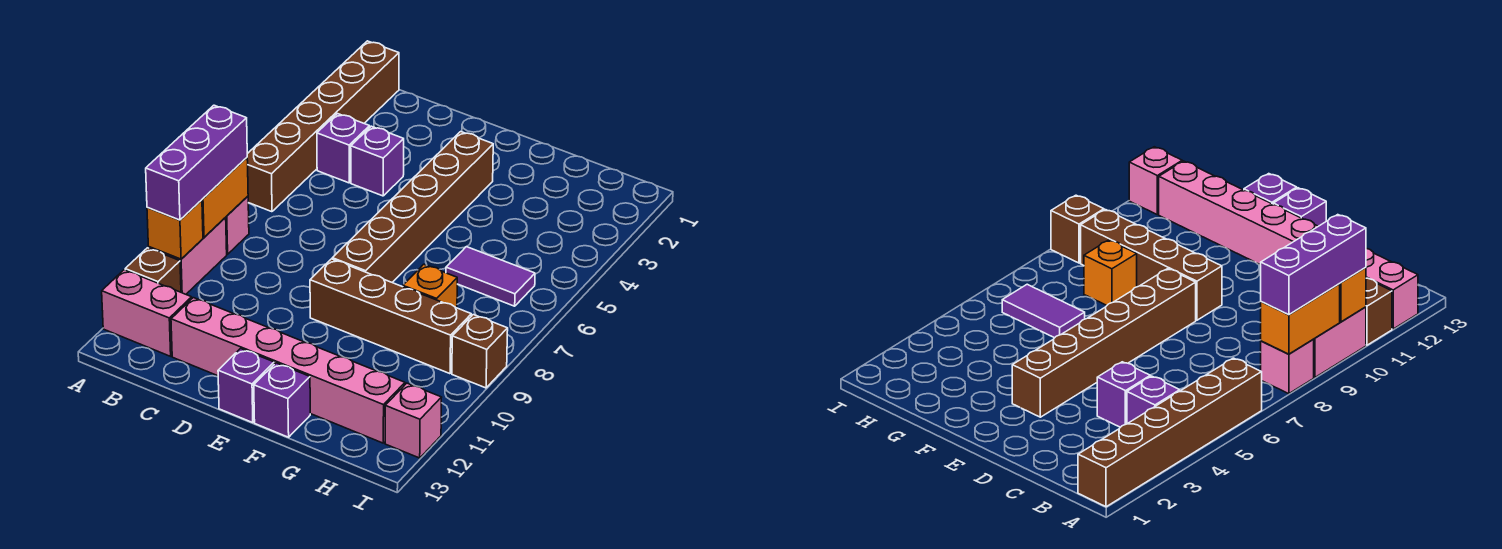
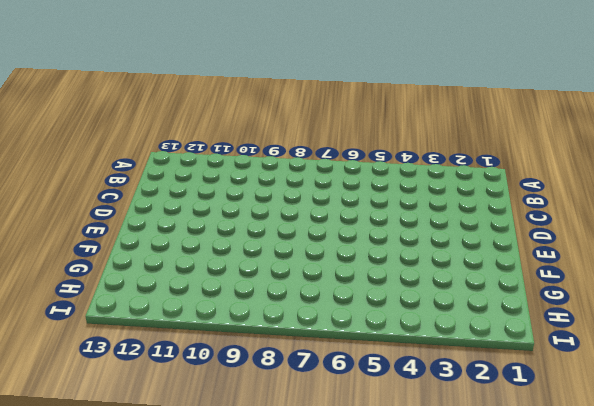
none -> brown brick A1:A6 level 1
none -> pink brick A8 level 1
none -> pink brick A9:A10 level 1

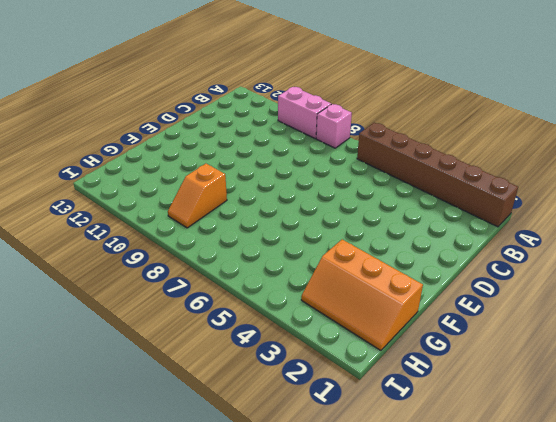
orange slope G1:H3 level 1 top G -> none
orange slope G9:H9 level 1 top G -> brown brick E9:H9 level 1
none -> brown brick A11 level 1
none -> pink brick A12:B12 level 1
none -> purple brick B4 level 1

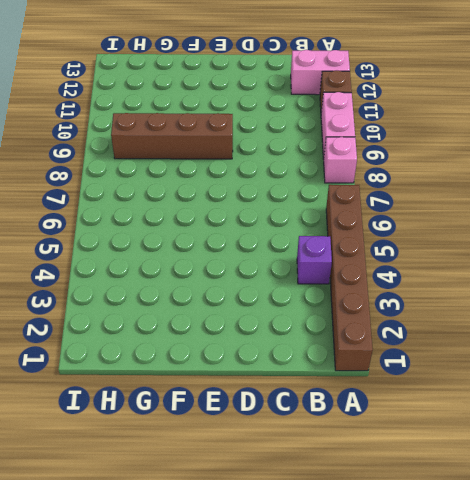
none -> purple brick C4 level 1
none -> pink brick C12:H12 level 1
none -> brown brick E3:E8 level 1

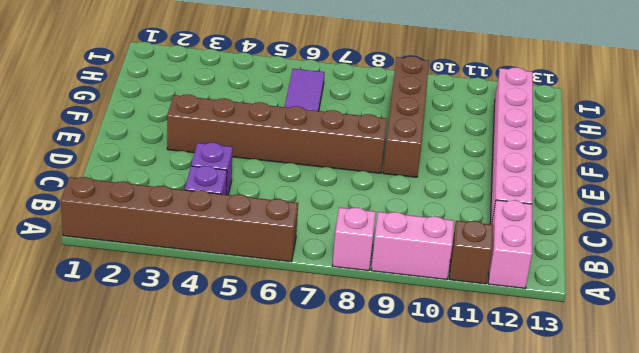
none -> purple brick E13 level 1
none -> purple brick F13 level 1
none -> orange brick G8 level 1

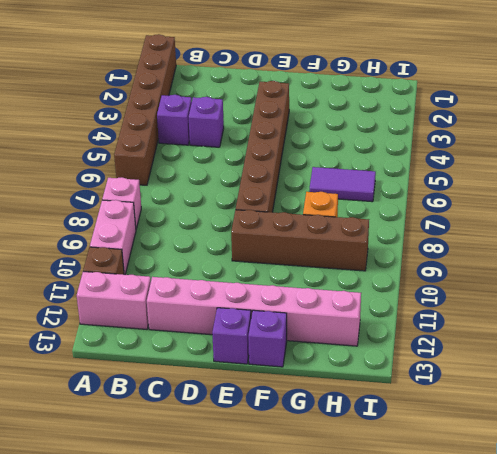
none -> brown brick I9 level 1
none -> pink brick I12 level 1
none -> orange brick A8:A9 level 2

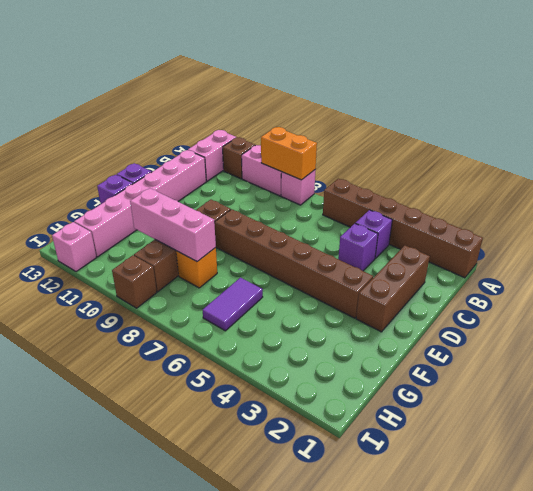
brown brick C2:E2 level 1 -> none
pink brick G8:G10 level 2 -> none
none -> orange brick A10 level 2
none -> purple brick A8:A10 level 3

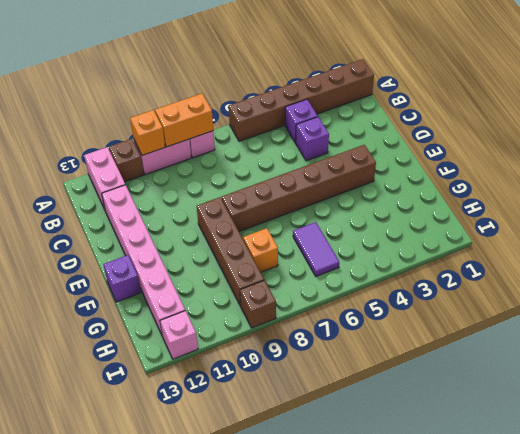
none -> purple brick E13 level 1
none -> purple brick A8:A10 level 3

